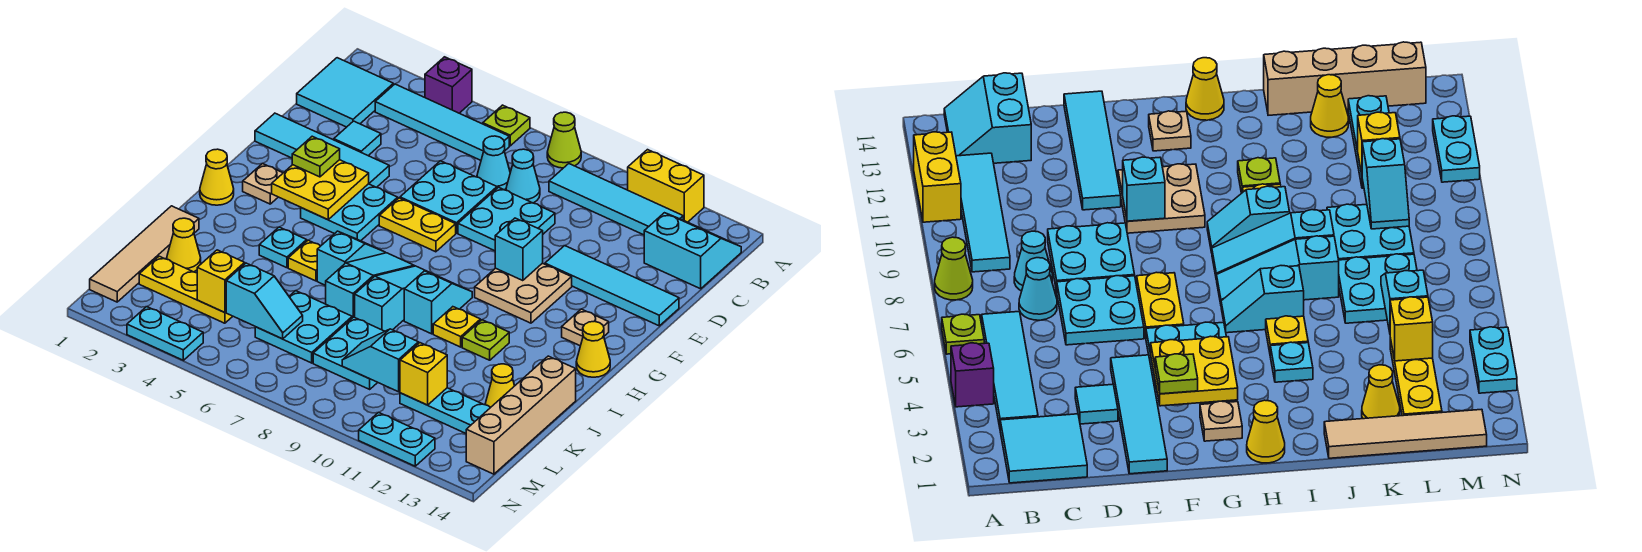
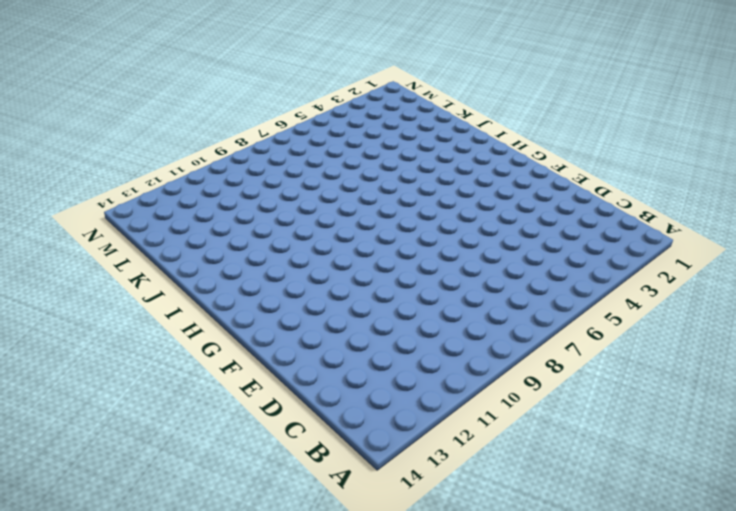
none -> purple brick A4 level 1
none -> lime plate A6 level 1
none -> lime cone A8 level 1
none -> yellow brick A11:A12 level 1

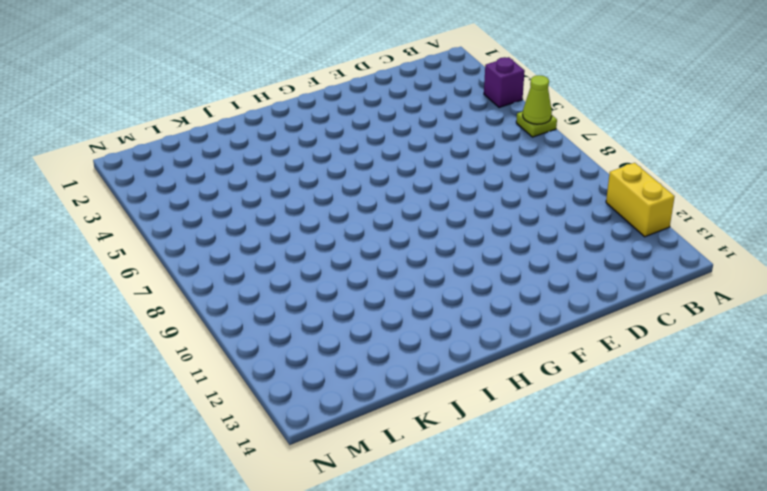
lime cone A6 level 2 -> lime cone A8 level 1
none -> cyan tile B1:C2 level 1
none -> cyan tile B3:B6 level 1
none -> cyan tile B9:B12 level 1
none -> cyan slope B13:C14 level 1 top C

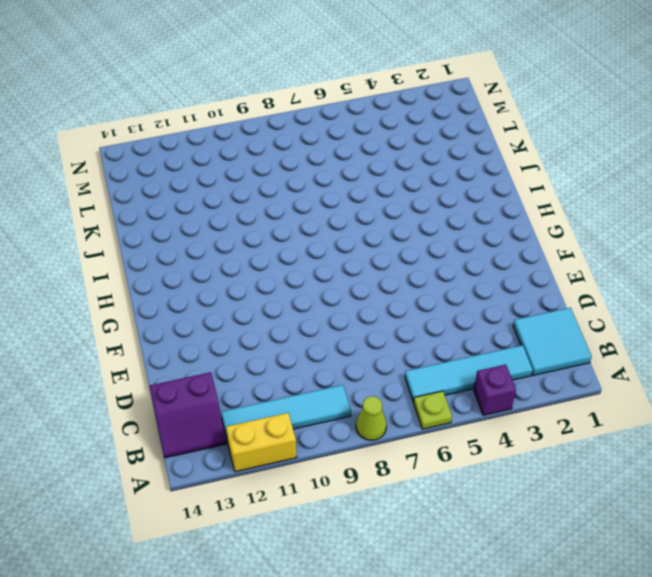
purple slope B13:C14 level 1 top C -> cyan slope B13:C14 level 1 top C
none -> cyan cone C7 level 1
none -> cyan cone C8 level 1
none -> cyan tile D3 level 1
none -> cyan plate D6:E7 level 1

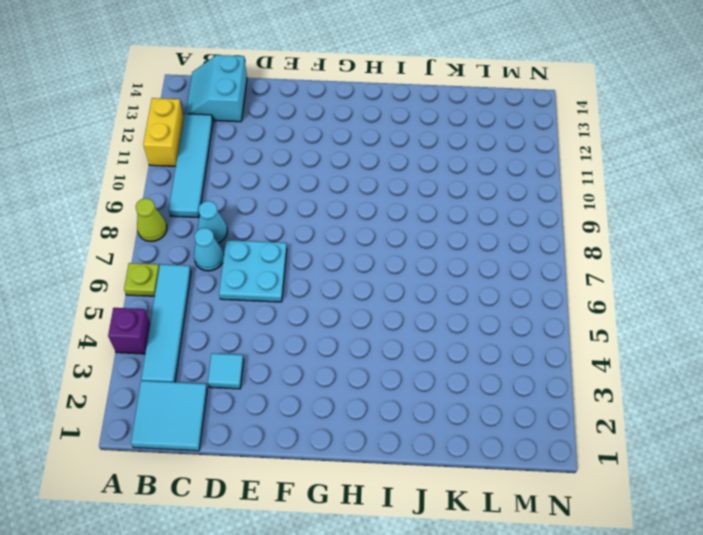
none -> cyan plate D8:E9 level 1
none -> cyan tile E1:E4 level 1
none -> cyan tile E11:E14 level 1
none -> cyan plate F4:G5 level 1

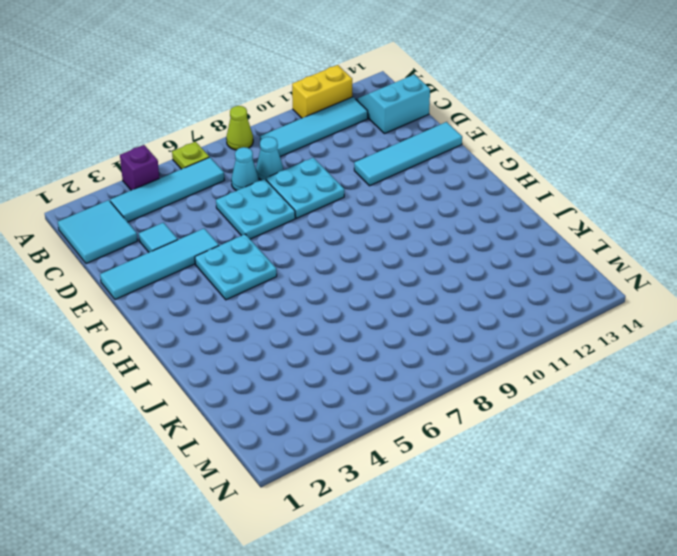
none -> yellow plate F6:F7 level 1
none -> tan plate F10:G11 level 1
none -> tan plate G2 level 1
none -> tan plate G13 level 1

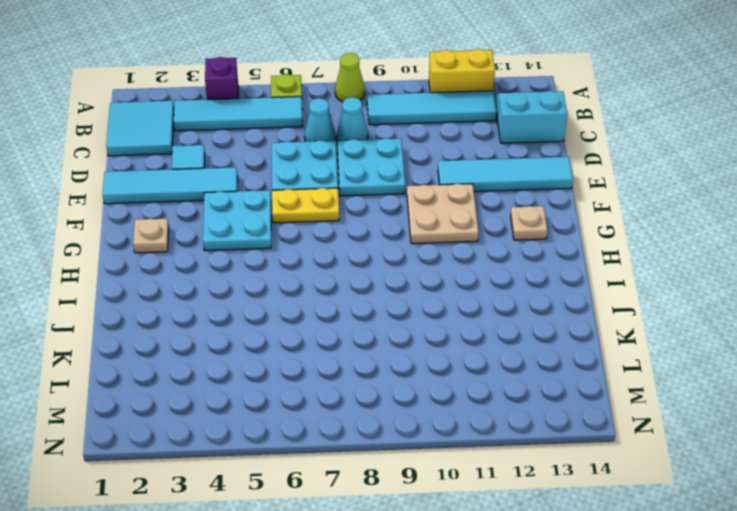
none -> yellow cone H1 level 1
none -> cyan slope H6:I6 level 1 top I
none -> cyan slope H7:J7 level 1 top J
none -> cyan slope H8:J8 level 1 top J

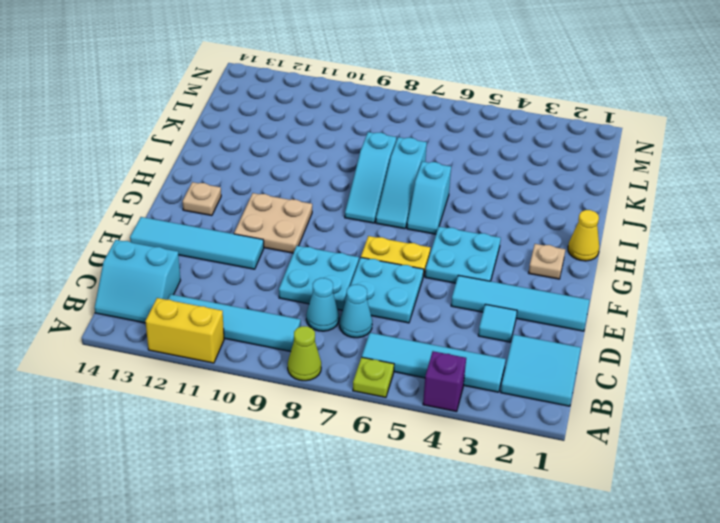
none -> cyan slope H9:I9 level 1 top I
none -> yellow cone H14 level 1
none -> cyan plate I4 level 1
none -> yellow plate I5 level 1

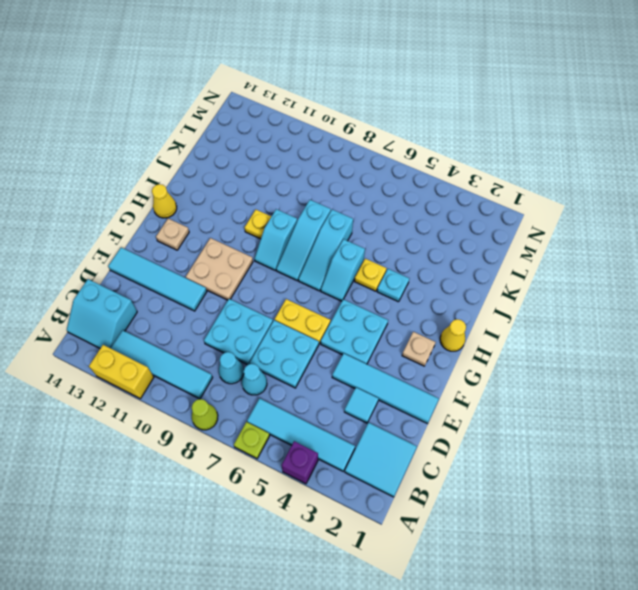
none -> lime plate I11 level 1
none -> tan tile J1:M1 level 1
none -> tan brick J14:M14 level 1
none -> yellow cone K2 level 1

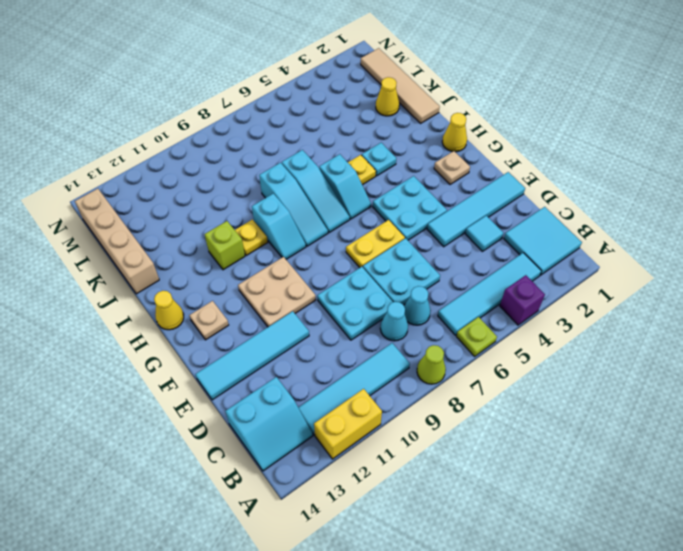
lime brick I11 level 1 -> lime plate I11 level 1
none -> cyan plate K6:L7 level 1
none -> cyan plate K8:L9 level 1
none -> yellow cone K13 level 1
none -> yellow plate L2:L4 level 1

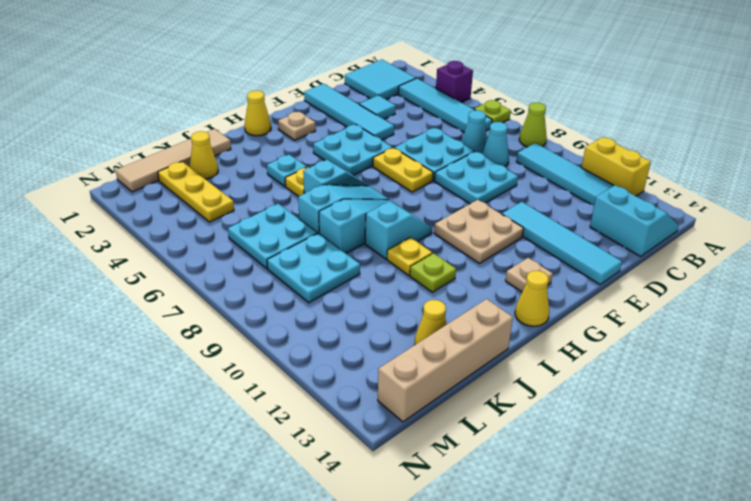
none -> cyan plate L11:L13 level 1
none -> cyan plate N3:N4 level 1
none -> cyan plate N11:N12 level 1
none -> yellow plate F3:G4 level 2

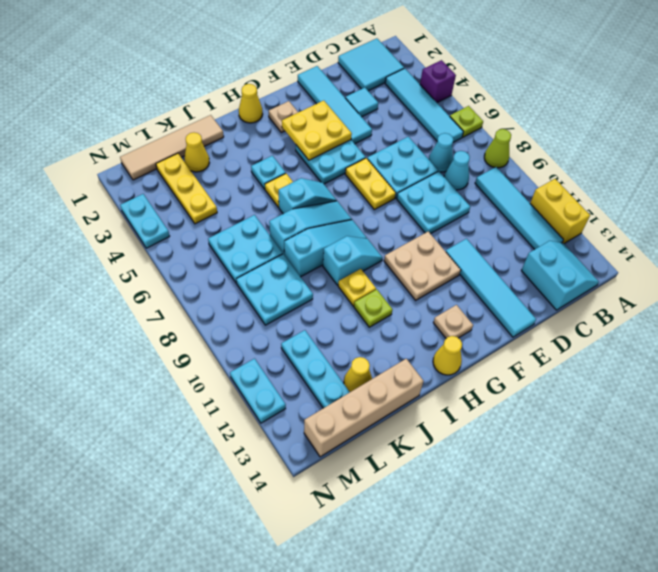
none -> cyan brick F10 level 2
none -> yellow brick L4 level 2
none -> cyan slope L5:L6 level 2 top 5
none -> cyan slope L9:L10 level 2 top 10

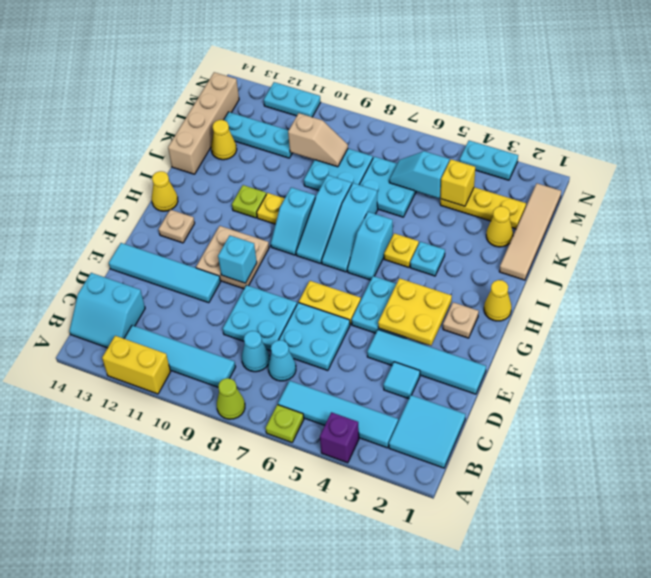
tan slope L9:L10 level 2 top 10 -> cyan slope L9:L10 level 2 top 10
none -> yellow brick L11 level 2
none -> lime plate F3 level 3

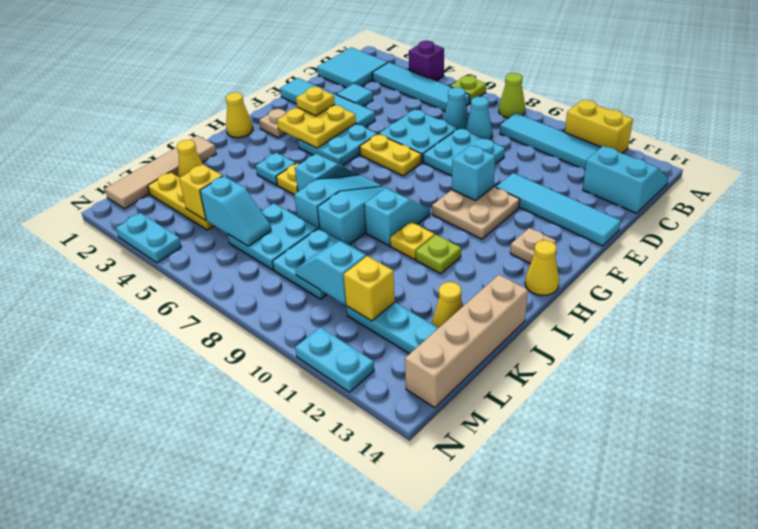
yellow plate F3 level 3 -> lime plate F3 level 3

